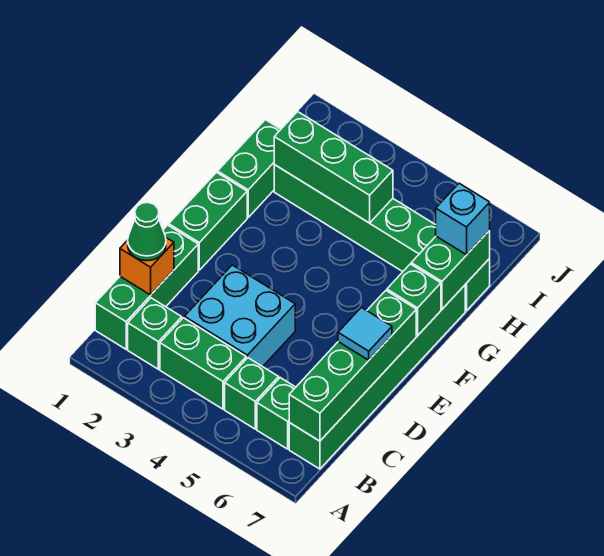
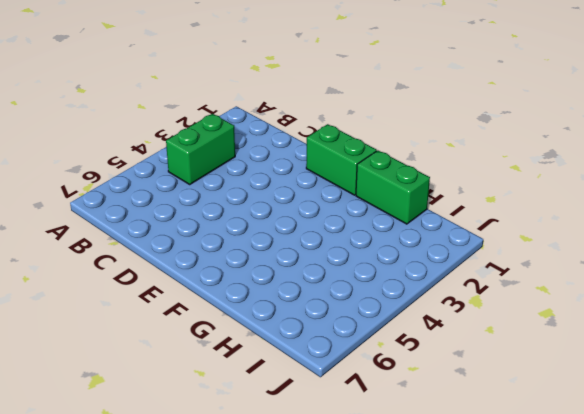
none -> green brick B1:D1 level 1
none -> green brick B2 level 1
none -> green brick B5 level 1

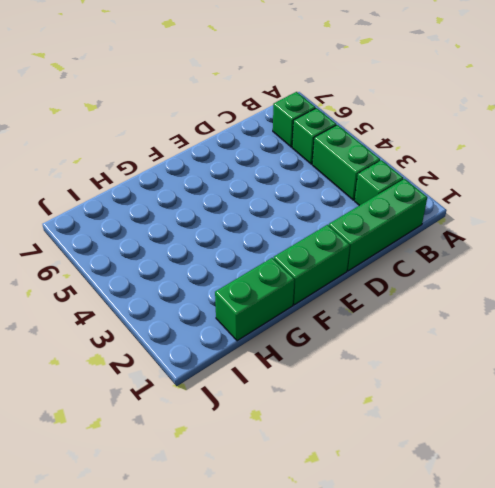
none -> green brick B7:G7 level 1
none -> cyan brick C3:D4 level 1
none -> green brick H2:H7 level 1

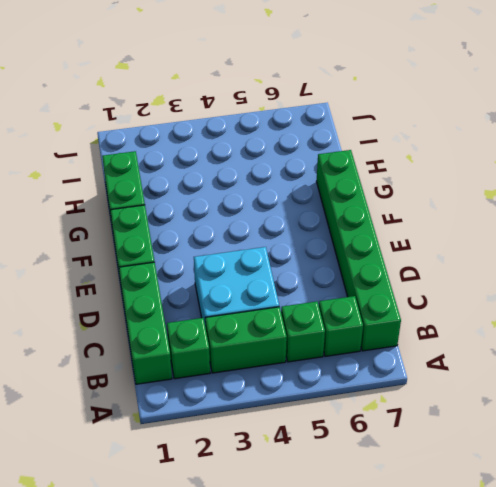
none -> green brick H2:H7 level 1
none -> green brick B7:E7 level 2
none -> orange brick C1 level 2

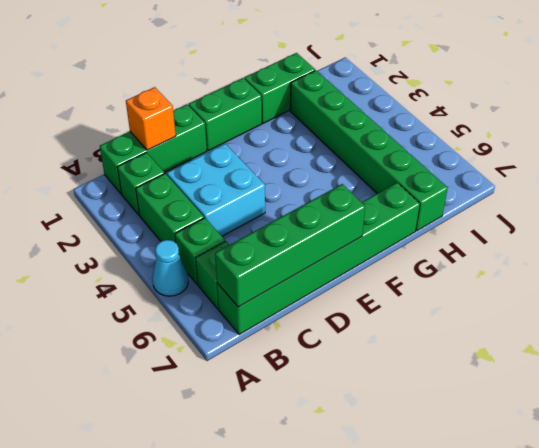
cyan cone A5 level 1 -> none
none -> green brick F7 level 2
none -> green brick G7:H7 level 2
none -> green brick H2:H4 level 2

